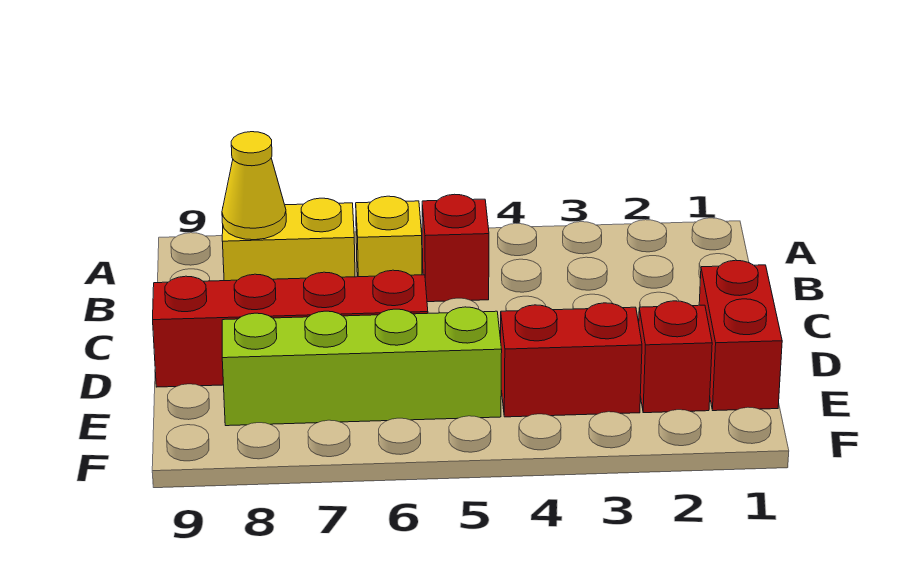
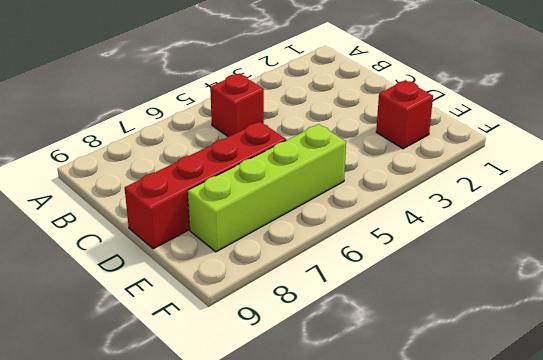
none -> yellow brick B6 level 1
none -> yellow brick B7:B8 level 1

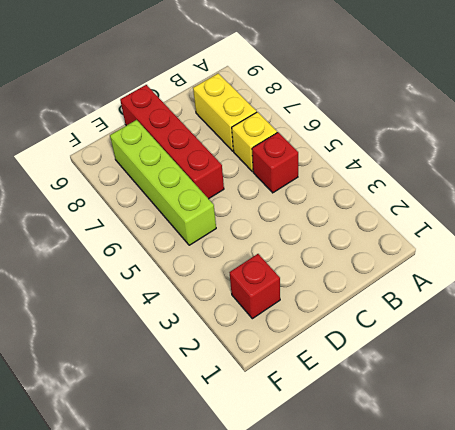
none -> red brick D1:E1 level 1
none -> red brick E3:E4 level 1

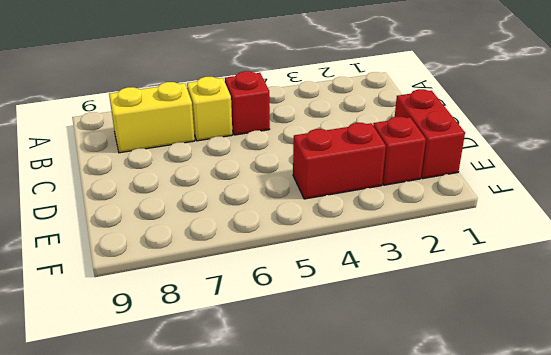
none -> red brick D6:D9 level 1
none -> lime brick E5:E8 level 1

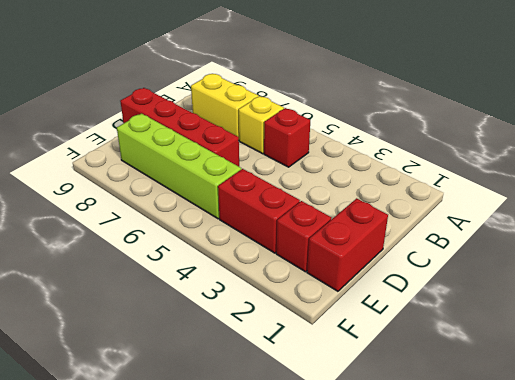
none -> yellow cone B8 level 2

